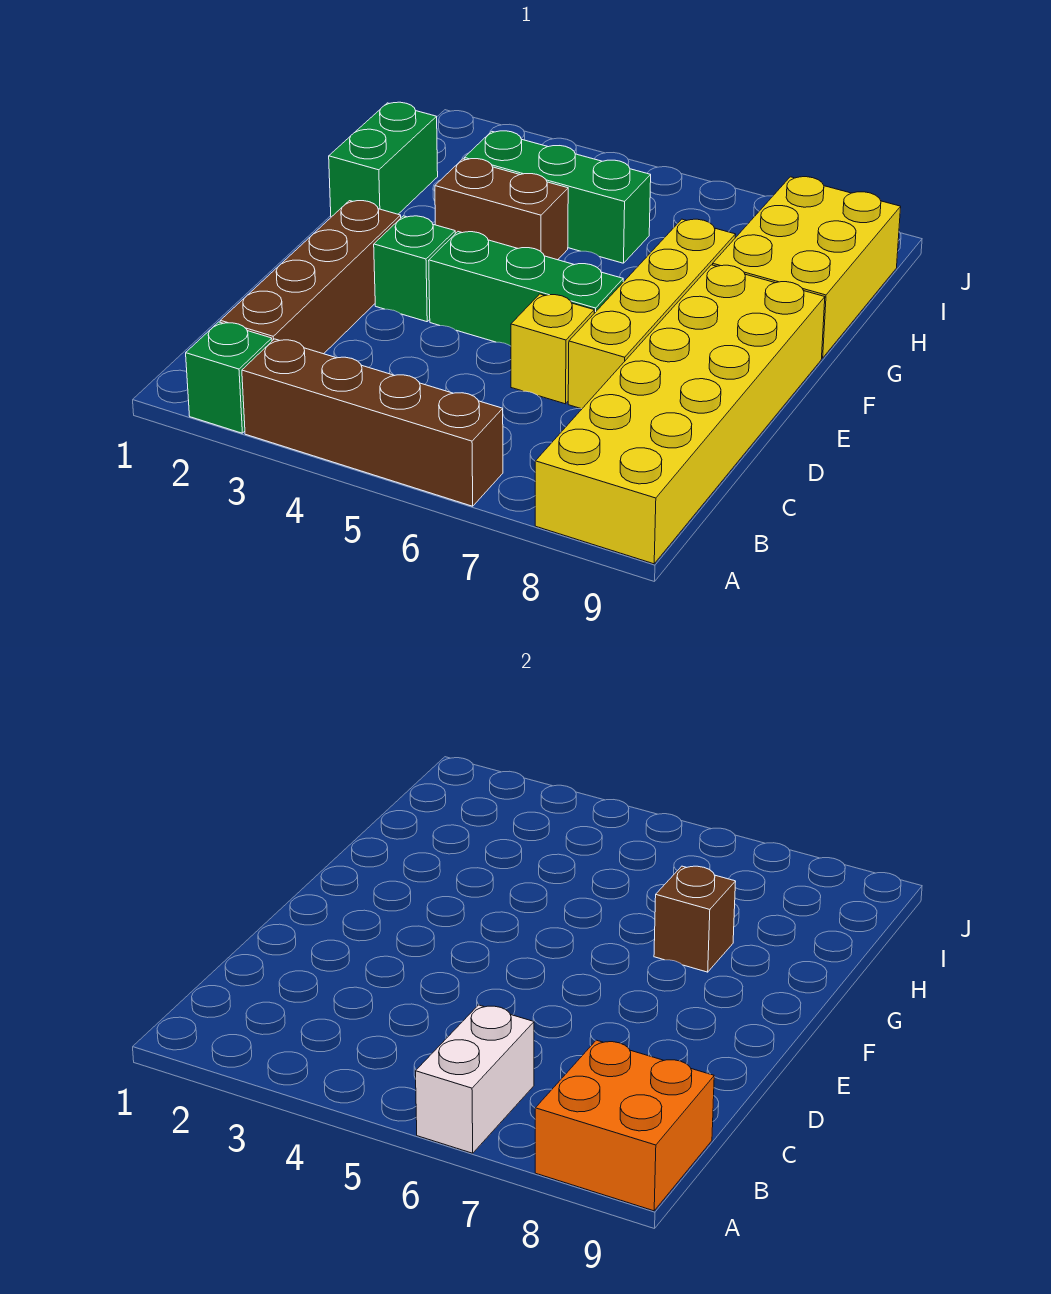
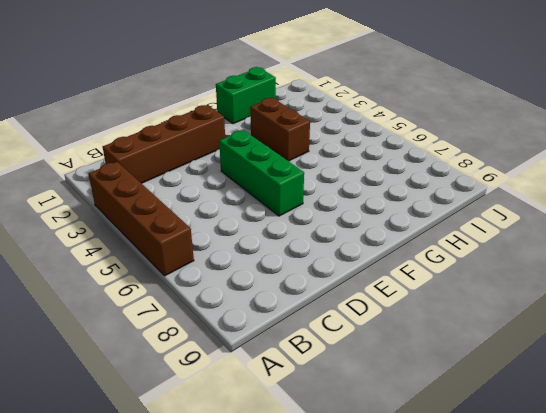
none -> green brick A2 level 1
none -> yellow brick A8:F9 level 1
none -> yellow brick D6 level 1

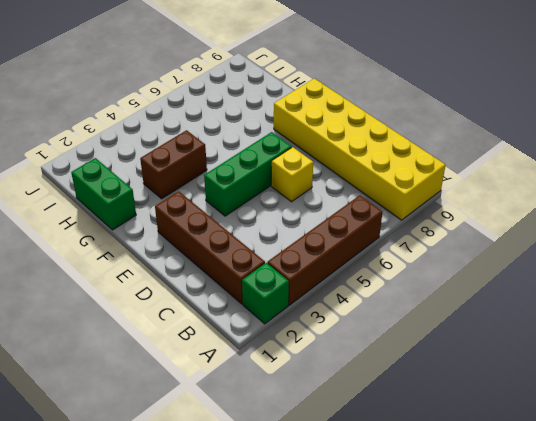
none -> yellow brick D7:G7 level 1
none -> green brick E3 level 1
none -> yellow brick G8:I9 level 1

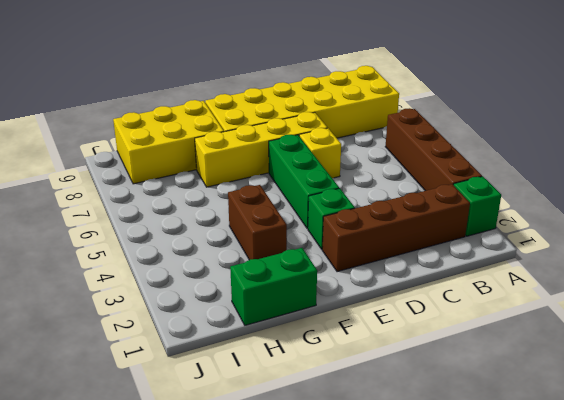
none -> green brick H3:H5 level 1
none -> white brick A6:B6 level 2
none -> orange brick A8:B9 level 2

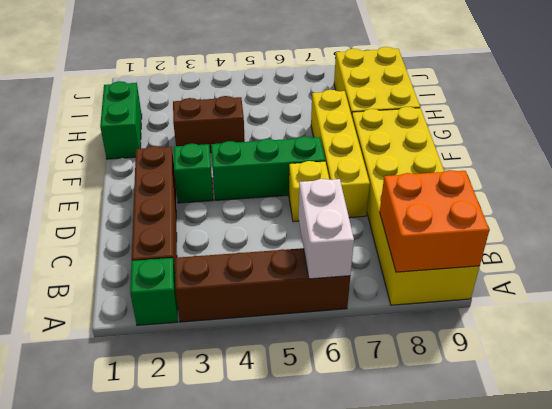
none -> green brick H3:H5 level 1
none -> brown brick G7 level 2

